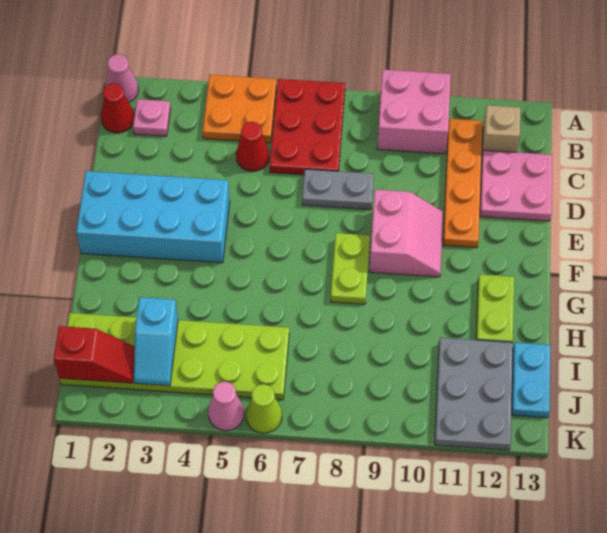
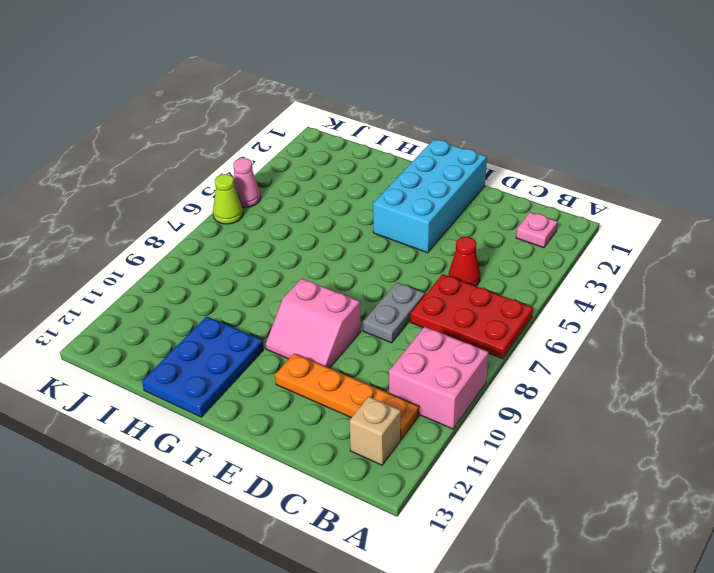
blue plate G11:H13 level 1 -> lime plate G12:H12 level 1
none -> pink cone A1 level 1
none -> orange plate A4:B5 level 1
none -> red cone B1 level 1

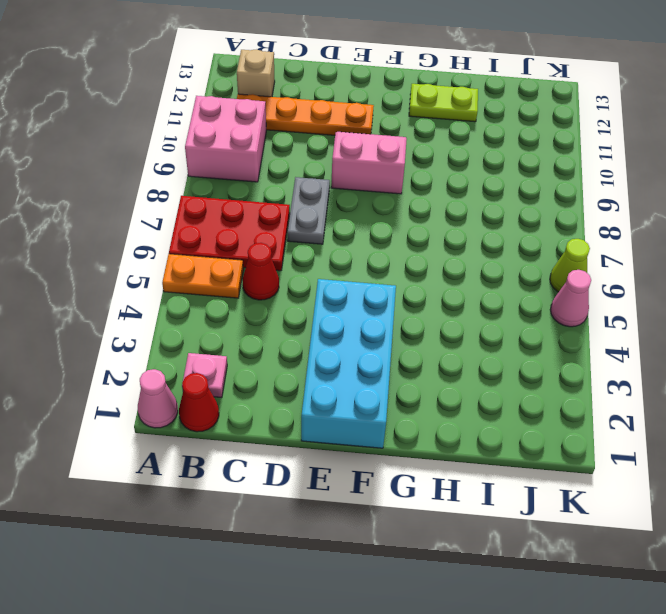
orange plate A5:B5 level 1 -> orange plate A4:B5 level 1
none -> pink plate C12:D13 level 1
none -> lime plate F8:G8 level 1
none -> lime plate I1:J6 level 1

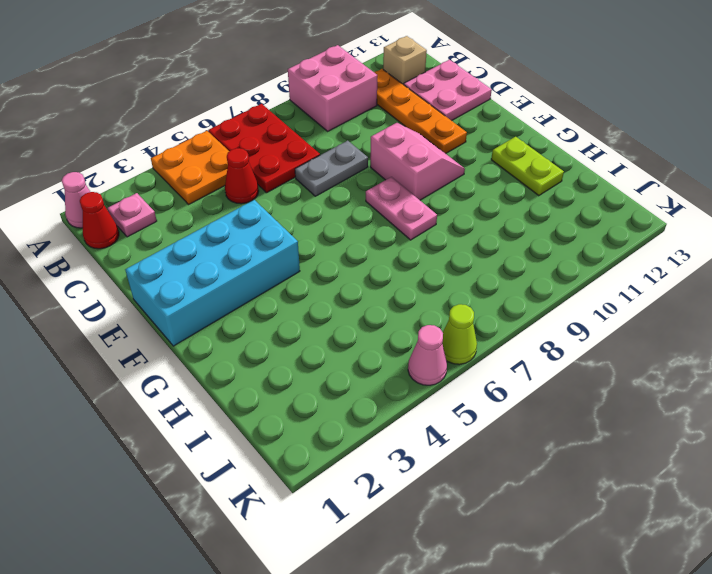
pink plate F8:G8 level 1 -> lime plate F8:G8 level 1
none -> lime plate I1:J6 level 1
none -> grey plate I11:K12 level 1
none -> cyan plate I13:J13 level 1

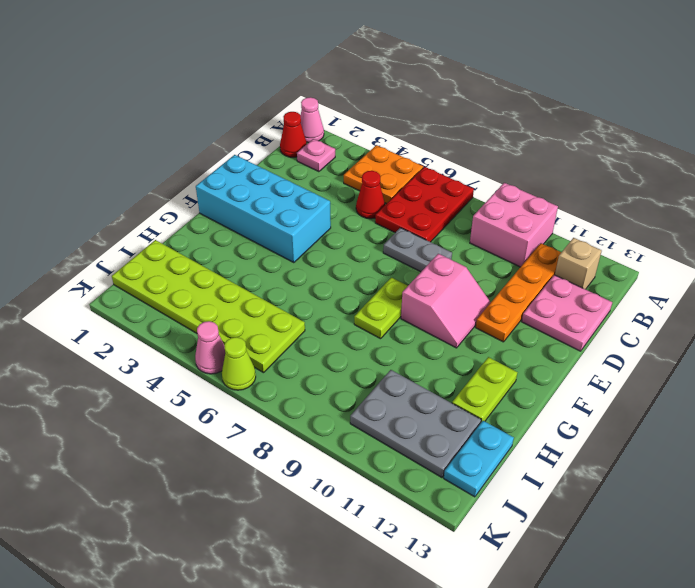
grey plate I10:J12 level 1 -> grey plate I11:K12 level 1
none -> cyan slope I3:J3 level 2 top I
none -> red slope J1:J2 level 2 top 1

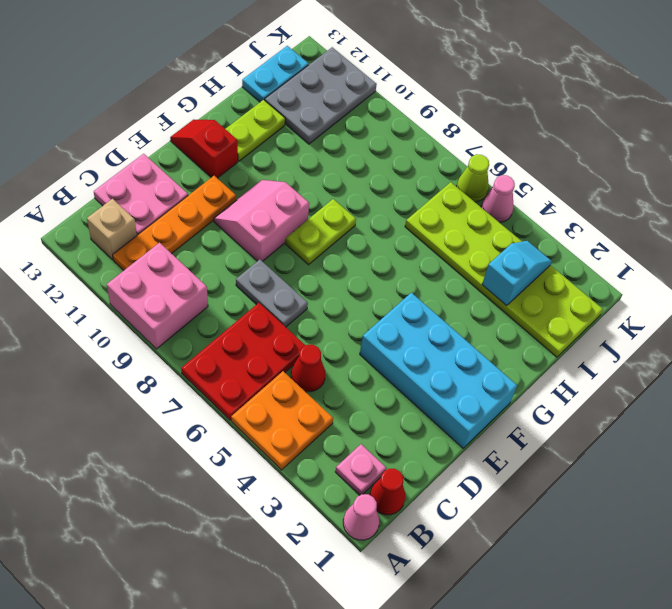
red slope F12:F13 level 1 top 12 -> red slope J1:J2 level 2 top 1

